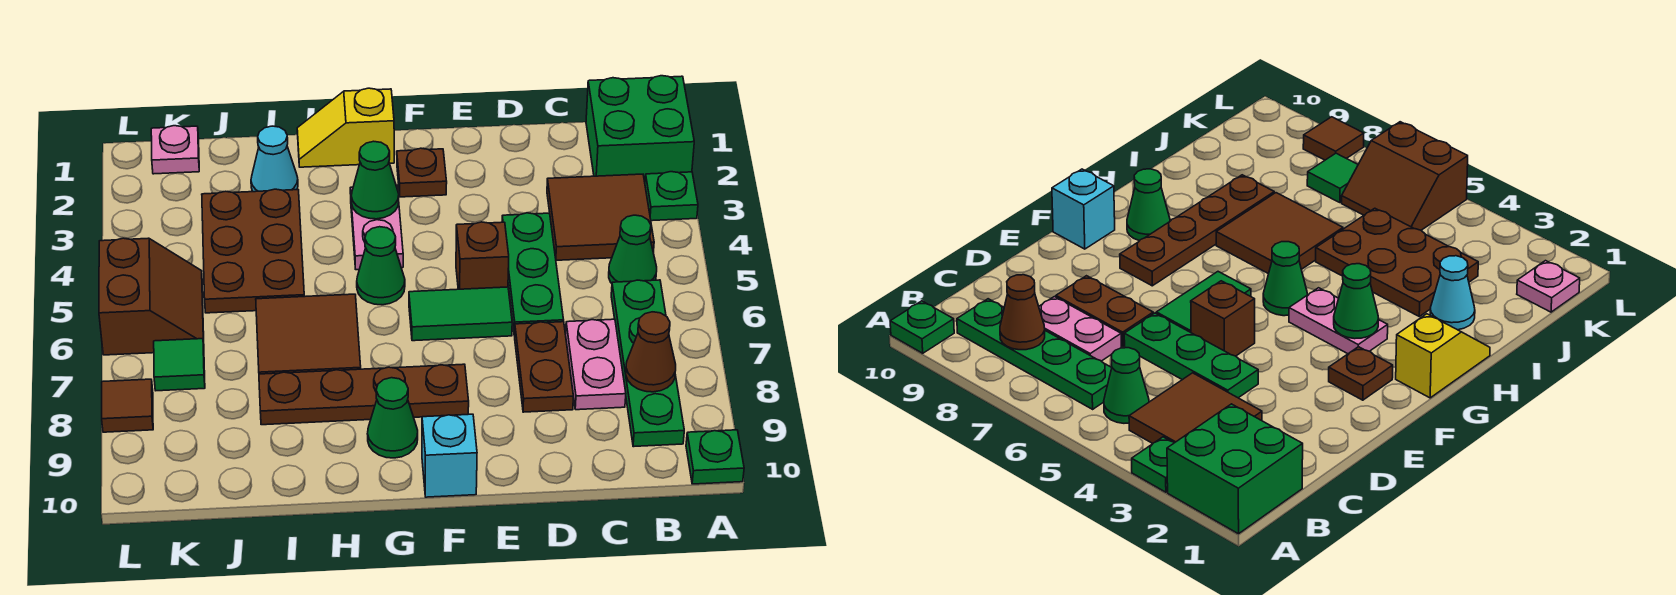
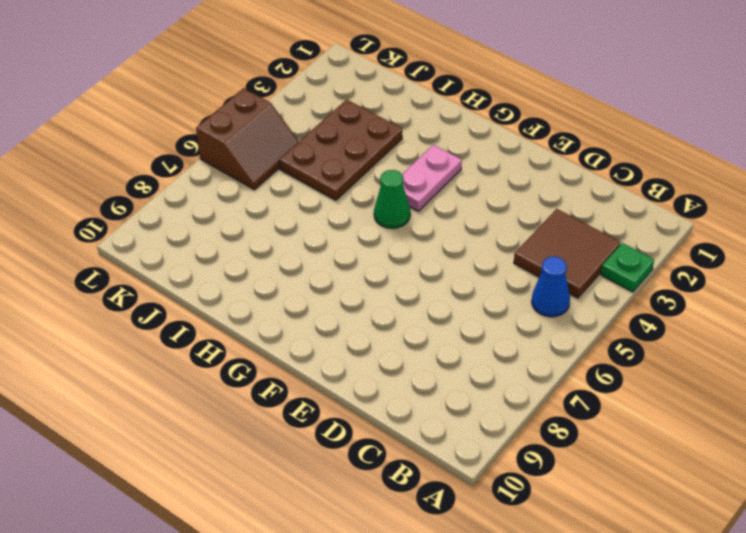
blue cone B5 level 1 -> green cone B5 level 1
none -> green brick A1:B2 level 1
none -> green plate A10 level 1
none -> green plate B6:B9 level 1

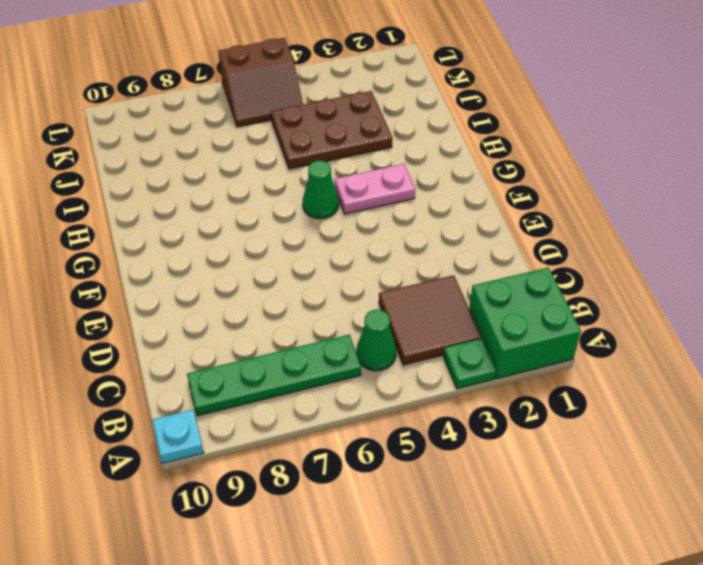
cyan plate A10 level 1 -> green plate A10 level 1
none -> pink plate C7:C8 level 1
none -> green plate D4:D6 level 1
none -> brown plate D7:D8 level 1

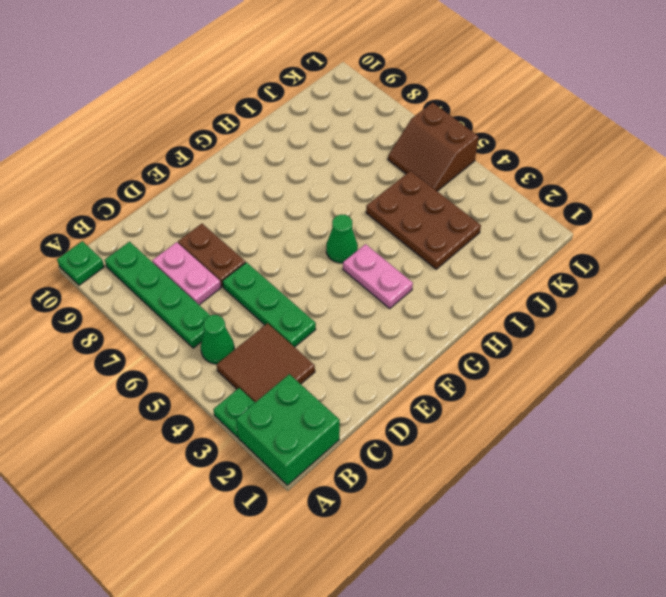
none -> brown brick E5 level 1
none -> green tile E6:F6 level 1
none -> brown plate F2 level 1

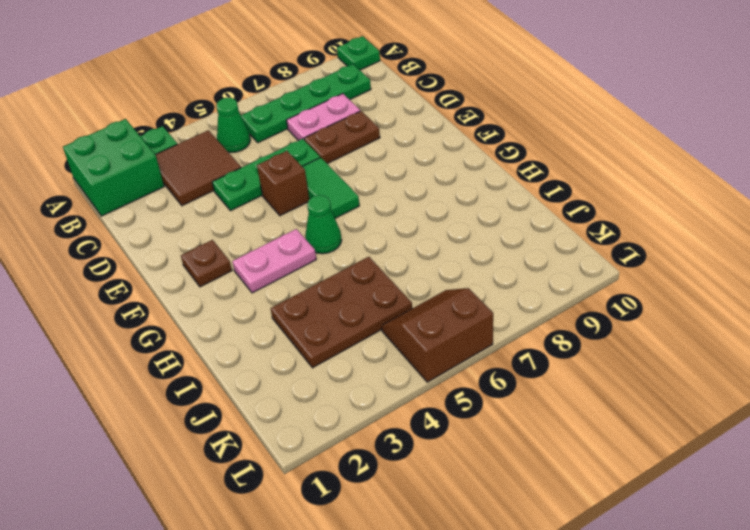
none -> brown plate F8:I8 level 1
none -> cyan brick F10 level 1
none -> yellow slope G1:H1 level 1 top G

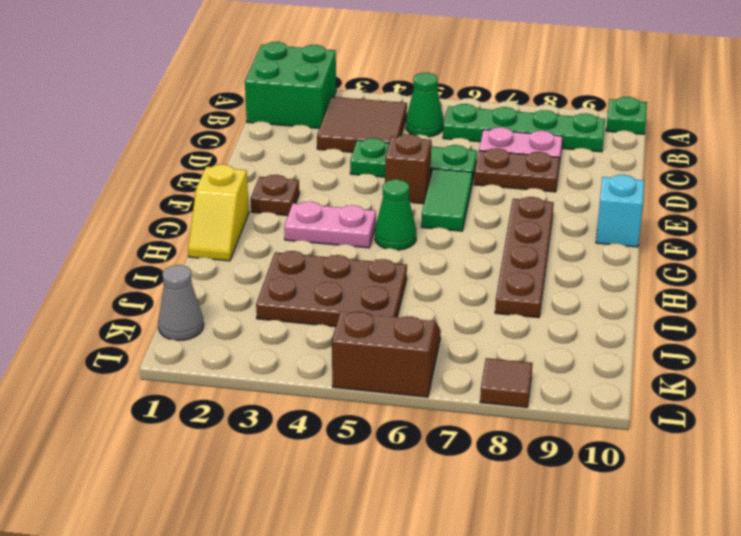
grey cone K1 level 1 -> pink plate K1 level 1
none -> green plate A3 level 1
none -> green cone G9 level 1
none -> brown tile H6:I7 level 1

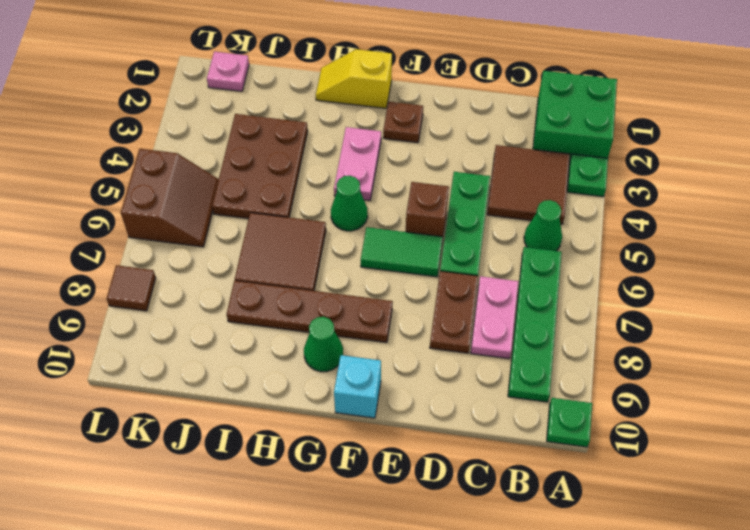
none -> cyan cone I2 level 1
none -> green tile K7 level 1
none -> brown cone B8 level 2

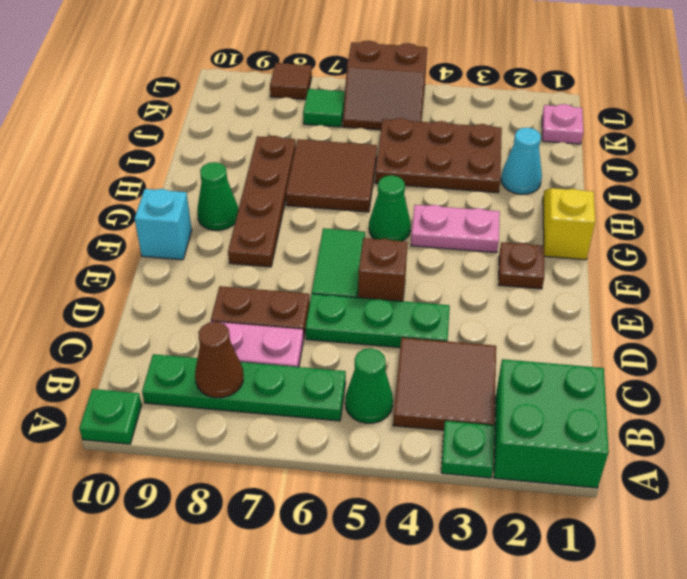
none -> green cone G3 level 2

